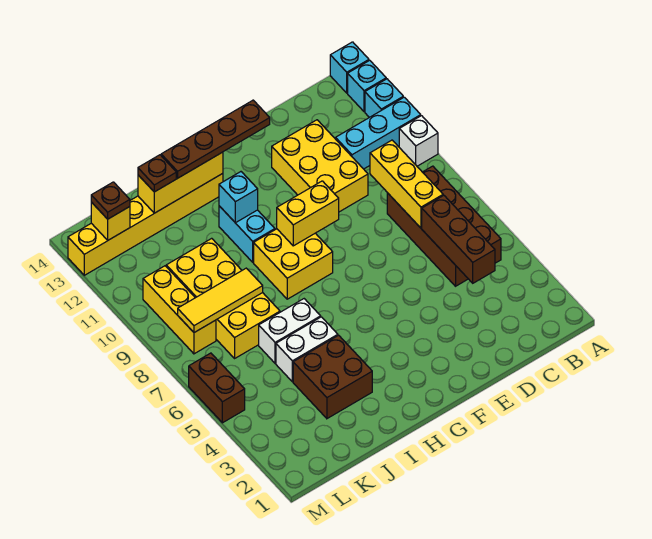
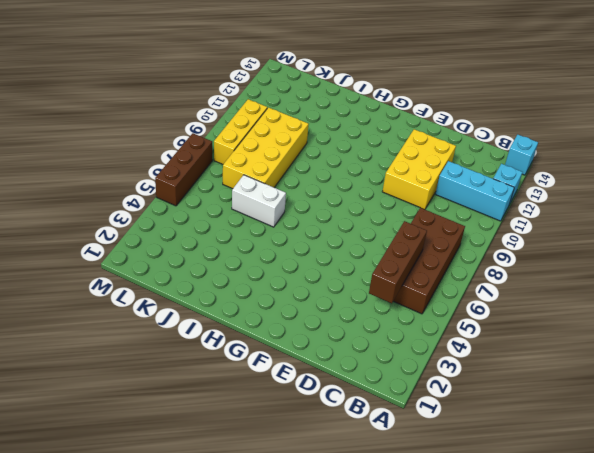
brown brick M5:M7 level 1 -> brown brick M5:M6 level 1
none -> white brick A10 level 1
none -> cyan brick A13 level 1
none -> yellow brick G8:H9 level 1

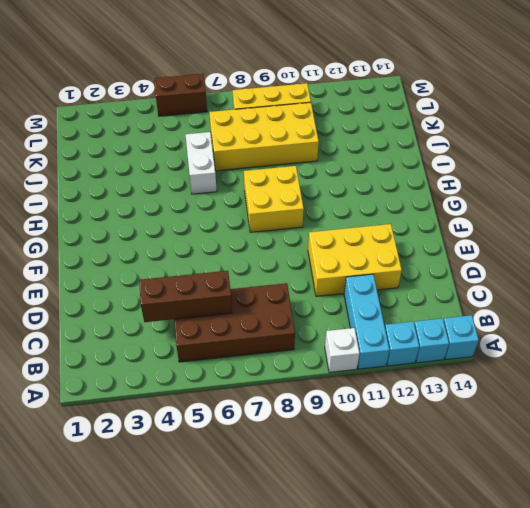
none -> cyan brick H10:H11 level 1
none -> yellow brick H13:M13 level 1
none -> brown brick I3:J4 level 1

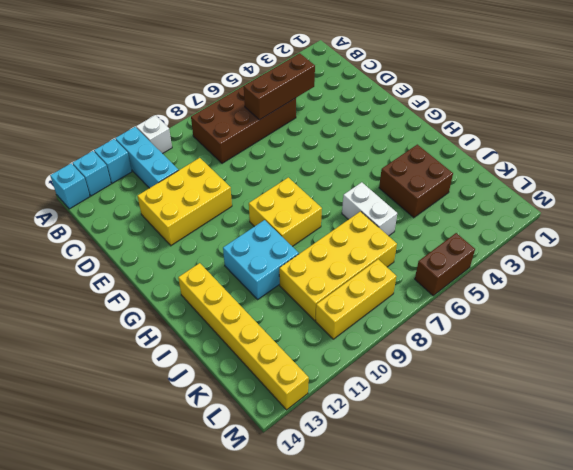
cyan brick H10:I11 level 1 -> cyan brick H10:H11 level 1
none -> white brick I5:J5 level 1
none -> yellow brick C7:C9 level 2
none -> yellow brick F9:G9 level 2

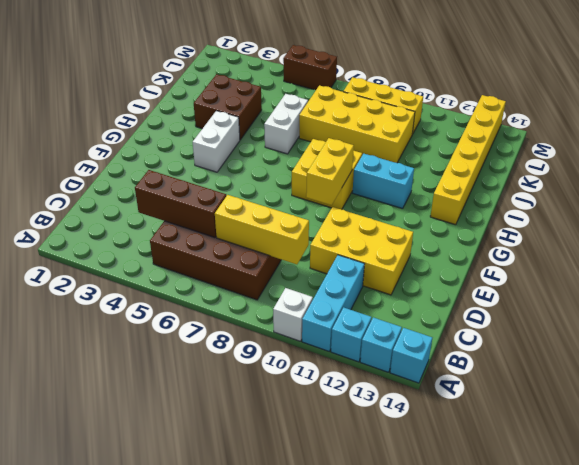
white brick G4:H4 level 1 -> white brick I5:J5 level 1
none -> cyan brick H11 level 2
none -> yellow brick H13:J13 level 2
none -> yellow tile J8:L8 level 2

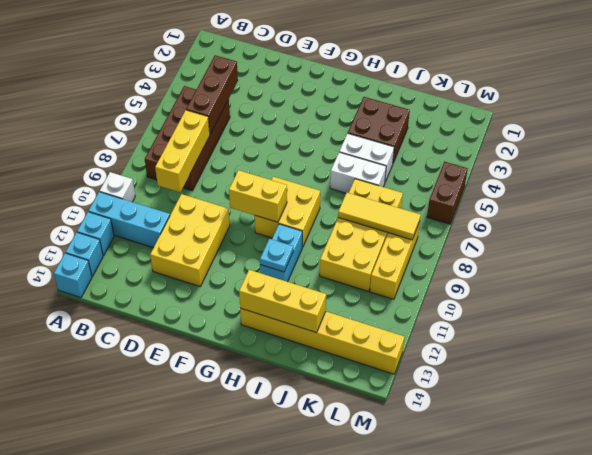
cyan plate H11 level 2 -> cyan brick H11 level 2
none -> yellow brick L13 level 2
none -> brown plate F13:I13 level 3
none -> brown plate J13 level 3

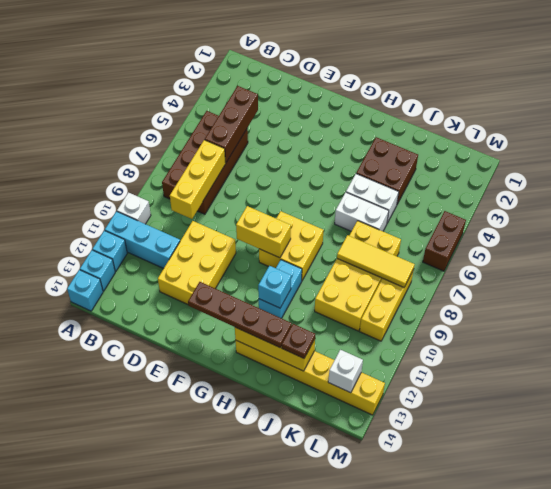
white brick L13 level 2 -> yellow brick L13 level 2
none -> brown plate L13 level 3

